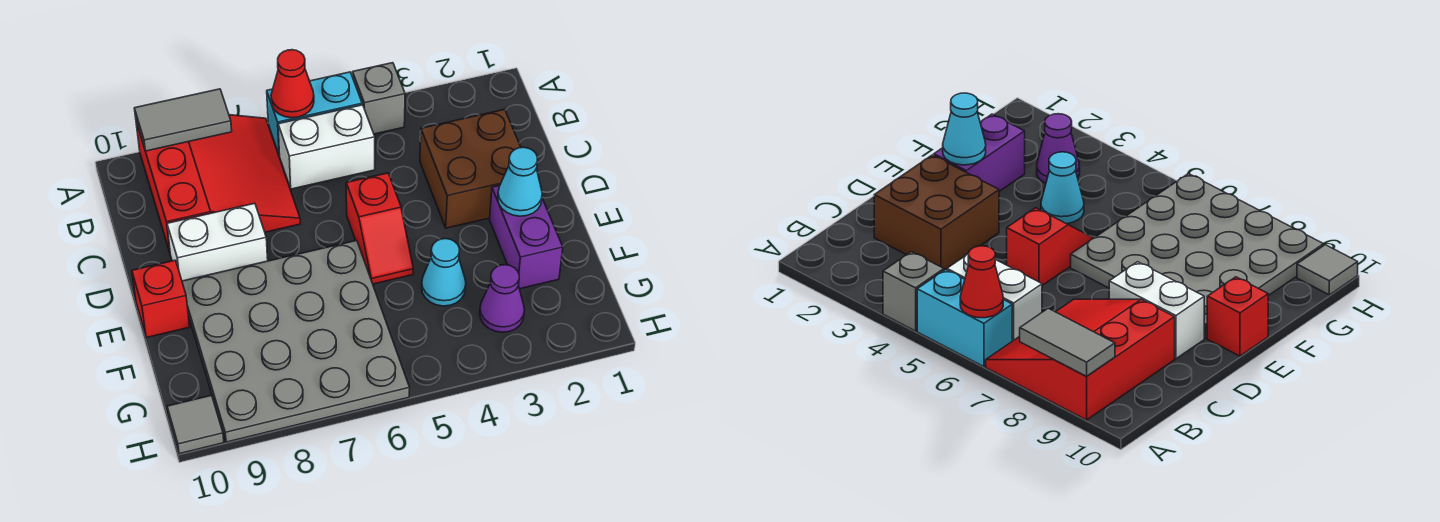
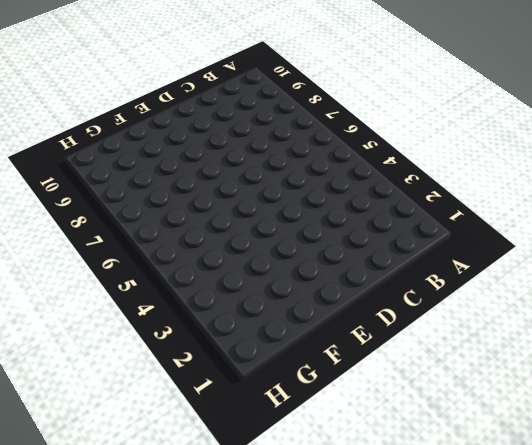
none -> grey brick A4 level 1
none -> cyan brick A5:A6 level 1
none -> red slope A7:C9 level 1 top 9

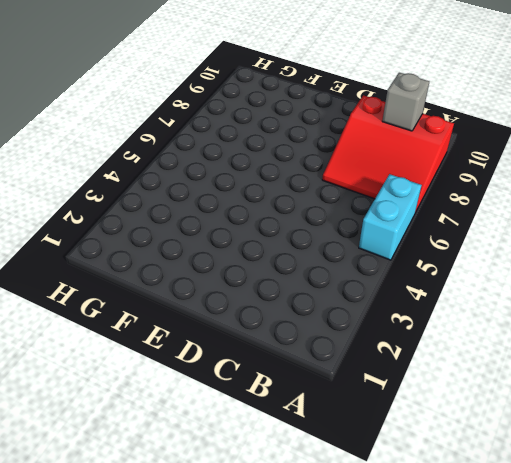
grey brick B9 level 2 -> grey brick A4 level 1
none -> white brick B5:B6 level 1
none -> brown brick C2:D3 level 1
none -> red slope D5:E5 level 1 top D

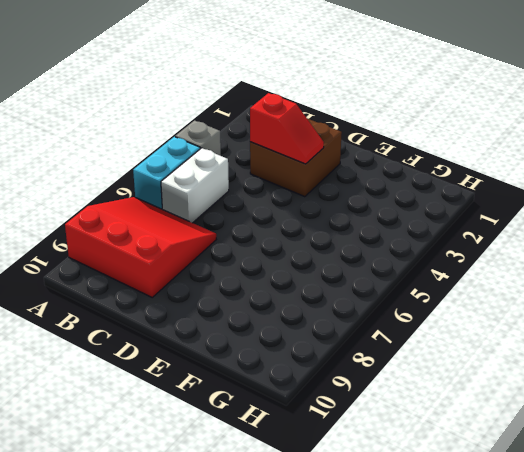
red slope C3:D3 level 2 top C -> red slope D5:E5 level 1 top D
none -> white brick D8:D9 level 1
none -> purple brick E2:F2 level 1
none -> grey plate E6:H9 level 1

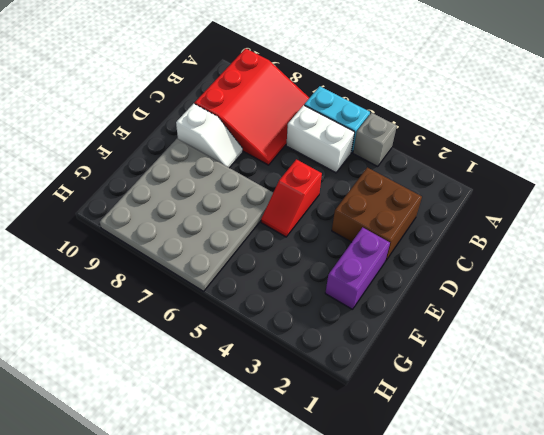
white slope D8:D9 level 1 top 9 -> white brick D8:D9 level 1
none -> red brick E10 level 1
none -> cyan cone F4 level 1
none -> purple cone G3 level 1

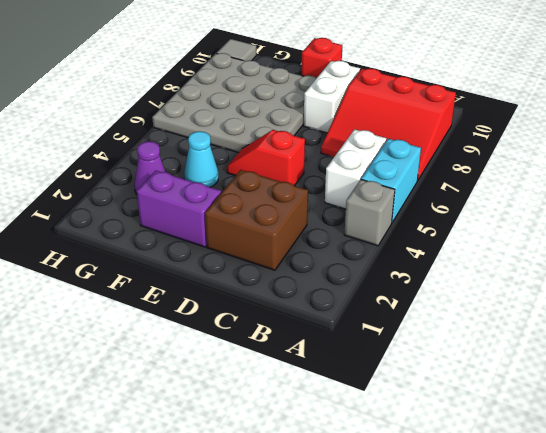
none -> red cone A6 level 2
none -> grey tile A8:A9 level 2
none -> cyan cone E2 level 2

